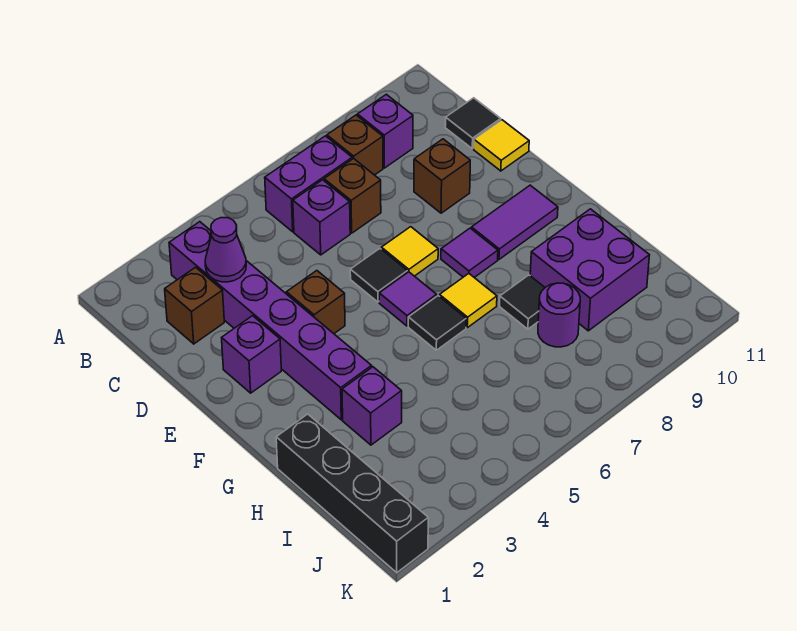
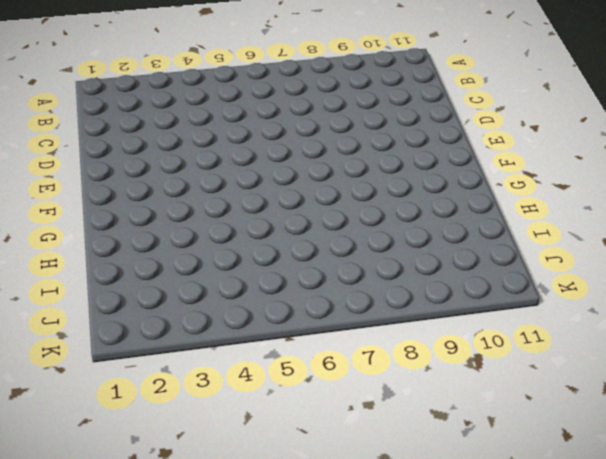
none -> purple brick B3:G3 level 1
none -> purple brick B6:B7 level 1
none -> brown brick B8 level 1

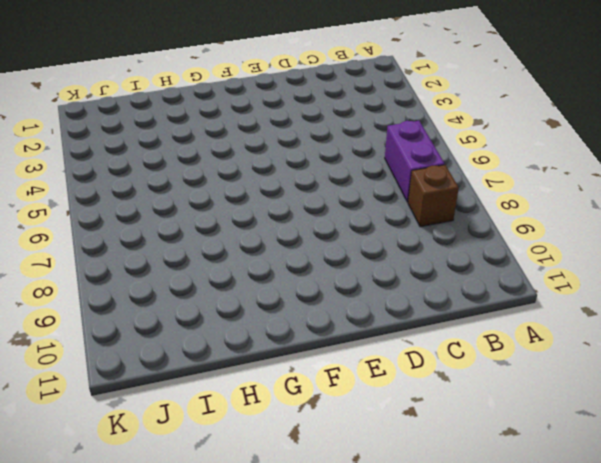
none -> purple brick B3:G3 level 1
none -> purple brick B9 level 1
none -> brown brick C2 level 1

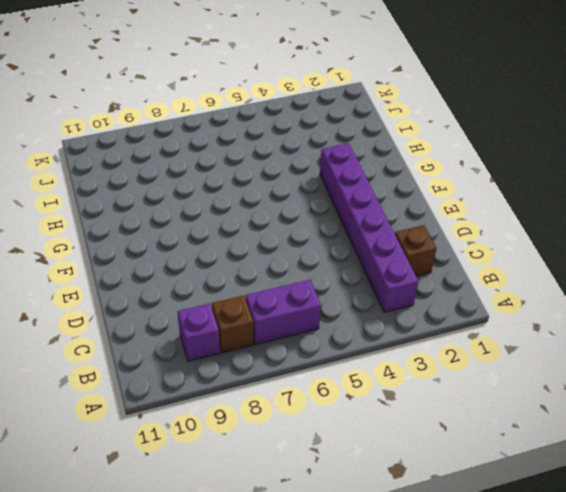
none -> purple brick C6 level 1
none -> brown brick C7 level 1
none -> black tile C11 level 1

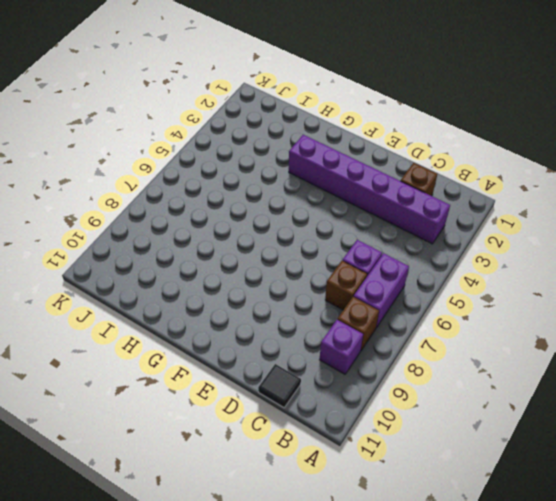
none -> brown brick D9 level 1
none -> yellow tile D11 level 1
none -> purple brick E2 level 1

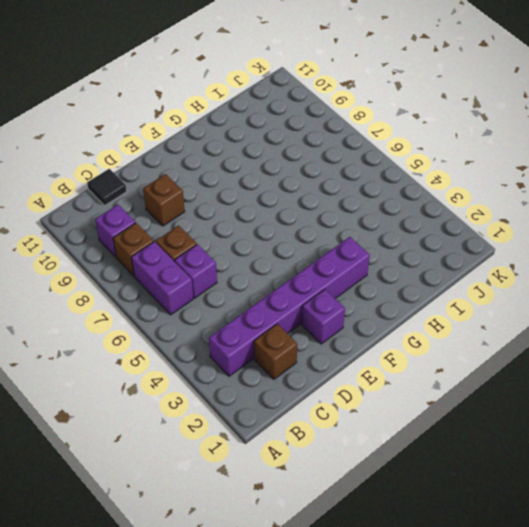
none -> yellow tile D11 level 1
none -> brown brick E4 level 1
none -> black tile E6 level 1

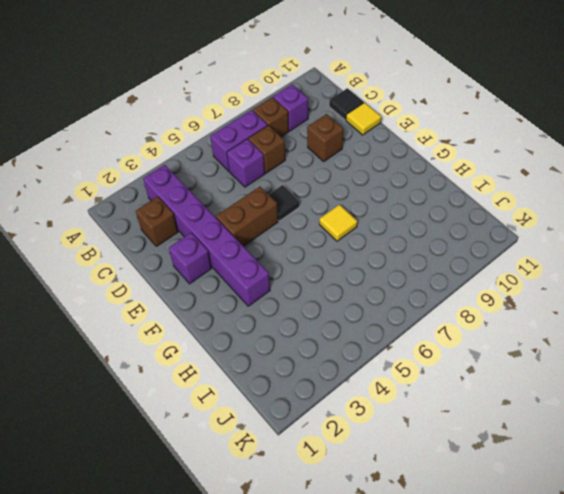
brown brick E4:E5 level 1 -> brown brick E4 level 1
none -> yellow tile E7 level 1
none -> purple tile F6 level 1
none -> purple tile F8 level 1

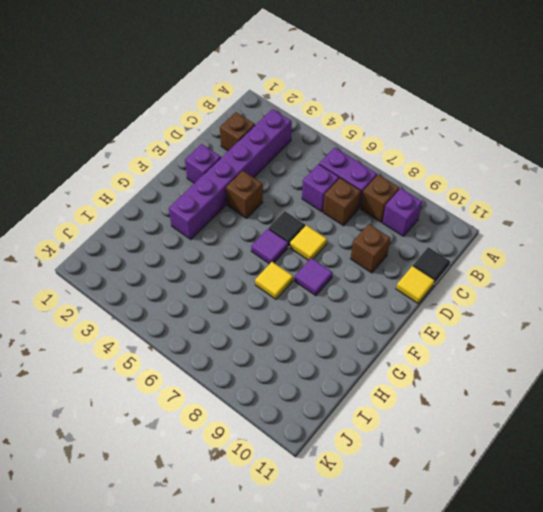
none -> purple tile F9:F10 level 1
none -> black tile G6 level 1
none -> black brick H1:K1 level 1

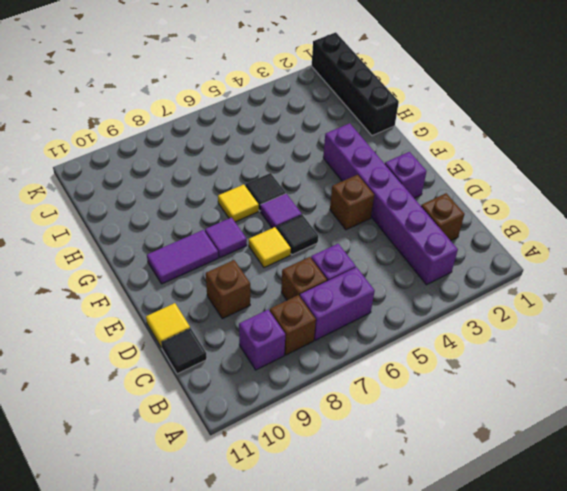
none -> purple brick H3 level 1
none -> black tile H8 level 1
none -> purple brick H9:I10 level 1

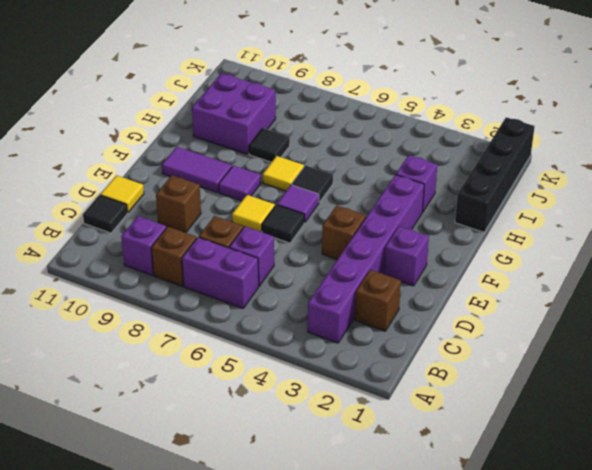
none -> purple round brick I8 level 1
none -> purple cone C3 level 2

